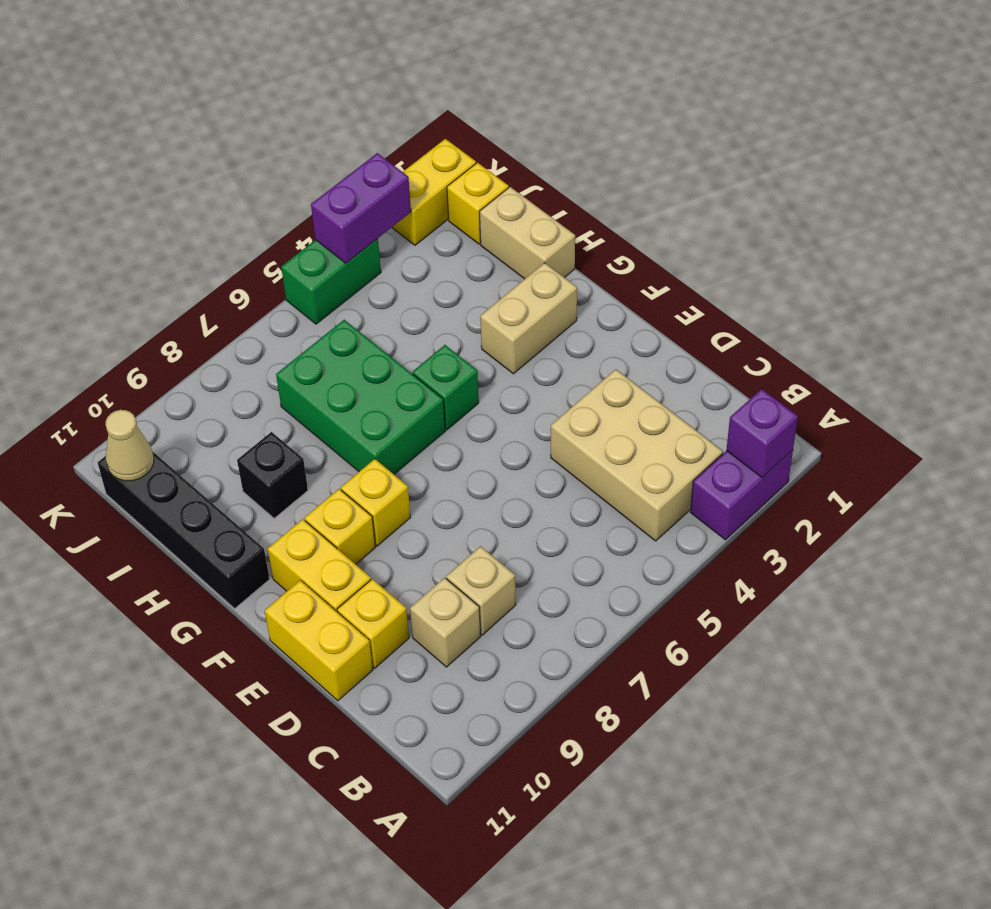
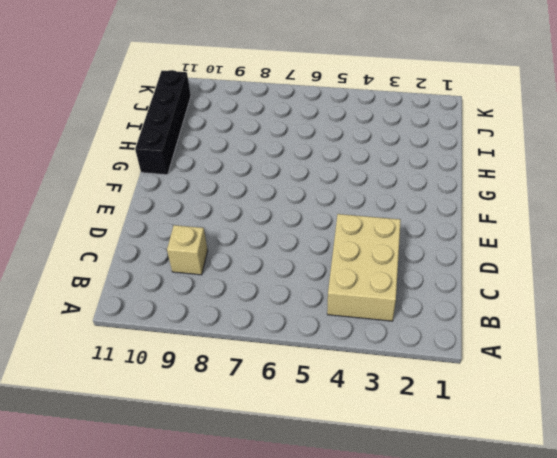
none -> purple brick A2:A3 level 1
none -> tan brick C8 level 1
none -> yellow brick D10 level 1

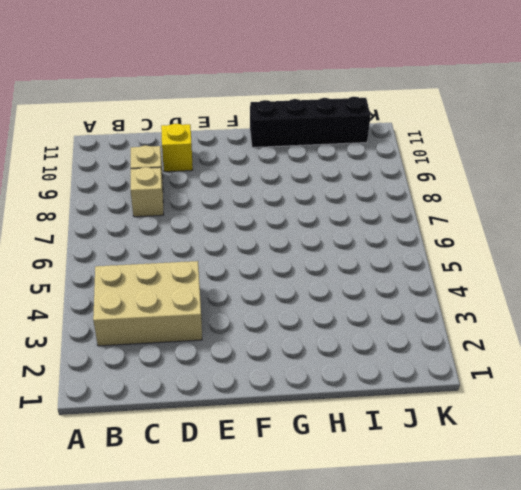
none -> purple brick A2:A3 level 1
none -> yellow brick D11:E11 level 1
none -> yellow brick E10:F10 level 1

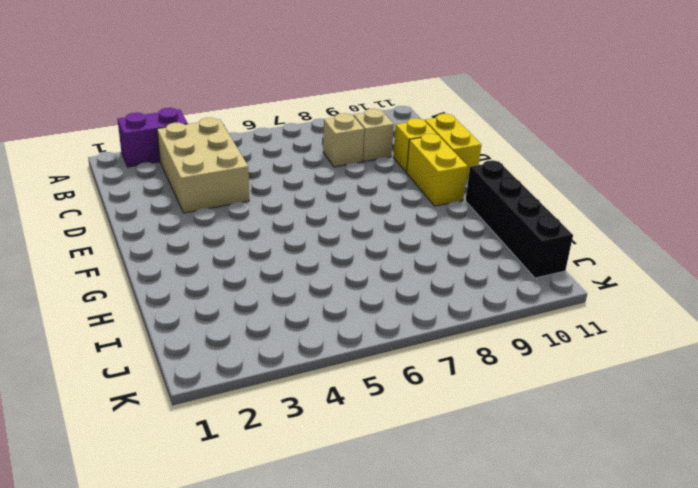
none -> yellow brick F8 level 1
none -> yellow brick F9 level 1
none -> tan brick G2:G3 level 1

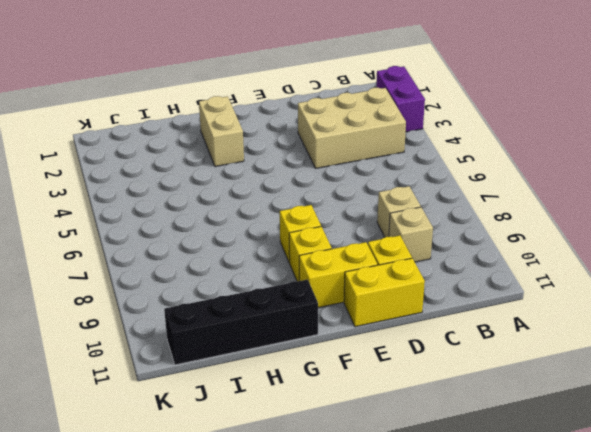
none -> green brick G5 level 1
none -> green brick G6:I7 level 1
none -> tan brick H1:I1 level 1

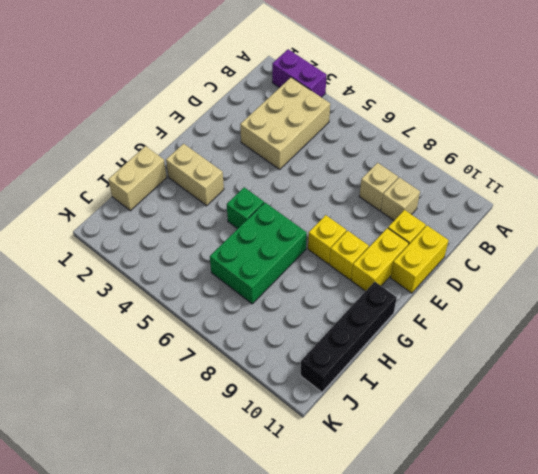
none -> black brick H9 level 1
none -> yellow brick J1 level 1
none -> yellow brick K1:K2 level 1

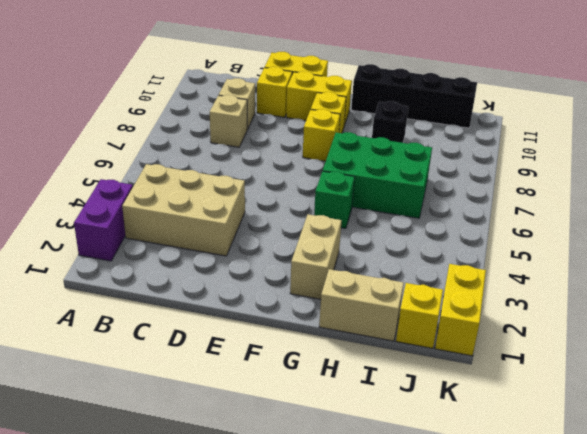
none -> green brick K4:K5 level 1
none -> purple brick A2 level 2
none -> tan cone J11 level 2

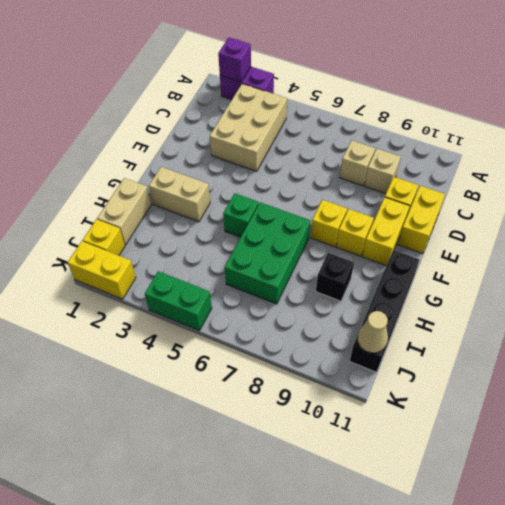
none -> purple brick K3:K4 level 2

